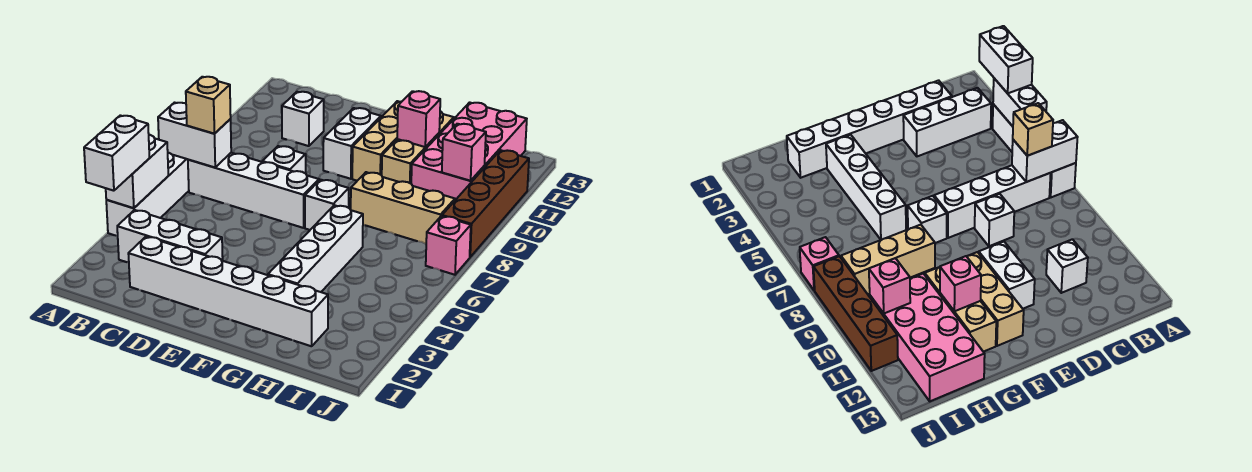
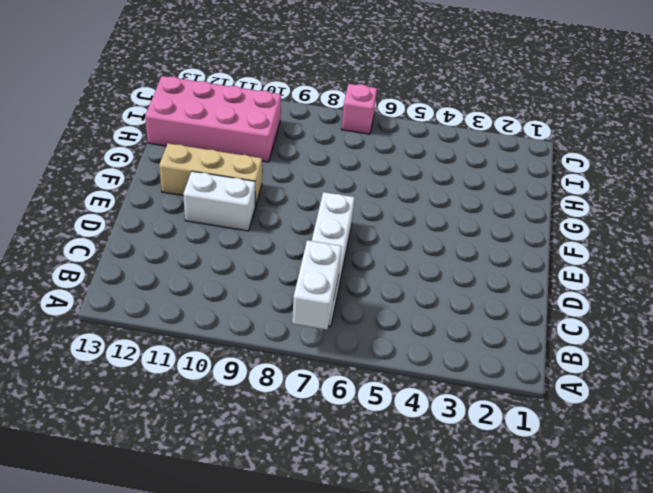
none -> white brick A4:A7 level 1
none -> white brick B3:D3 level 1
none -> white brick C2:H2 level 1

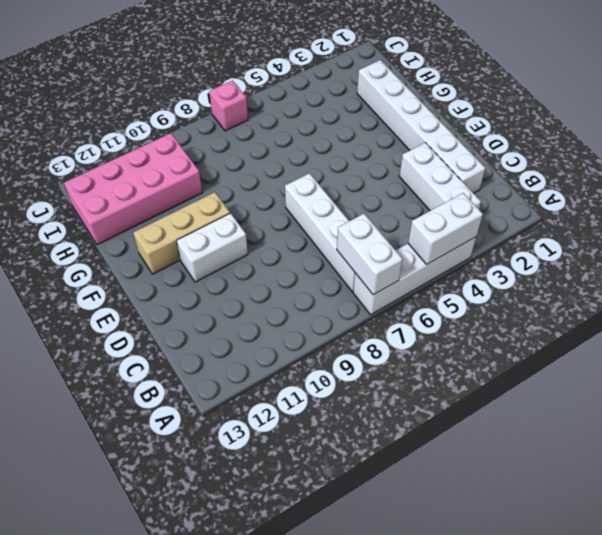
none -> white brick C11 level 1
none -> white brick D8 level 1
none -> white brick F7 level 1

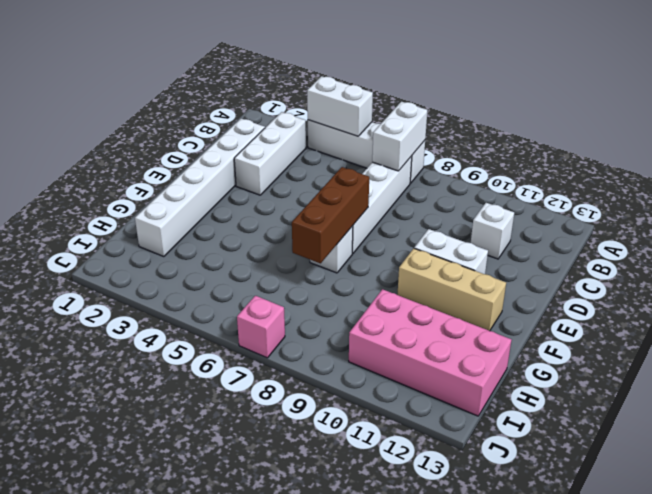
brown brick E7:G7 level 2 -> none
none -> white brick D8 level 1
none -> white brick G3:G6 level 1
none -> tan brick G8:I8 level 1

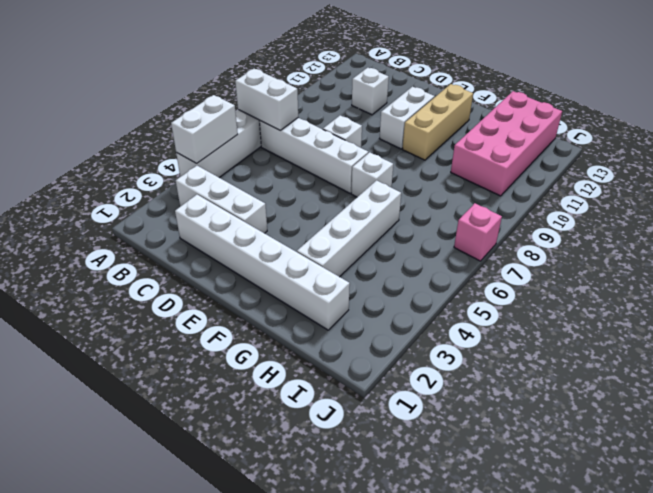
none -> tan brick G8:I8 level 1
none -> tan brick G10:G12 level 1
none -> brown brick J8:J11 level 1

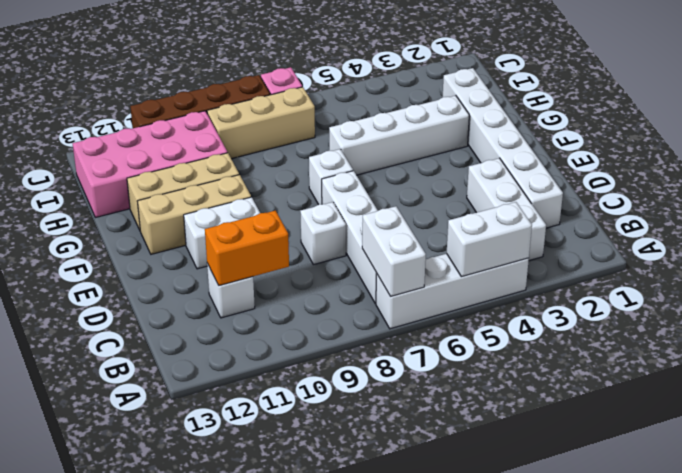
orange brick C10:C11 level 2 -> none
tan brick I7:I9 level 1 -> tan brick G8:I8 level 1
none -> pink brick G11 level 2
none -> pink brick I10 level 2
none -> white brick A3:A4 level 3

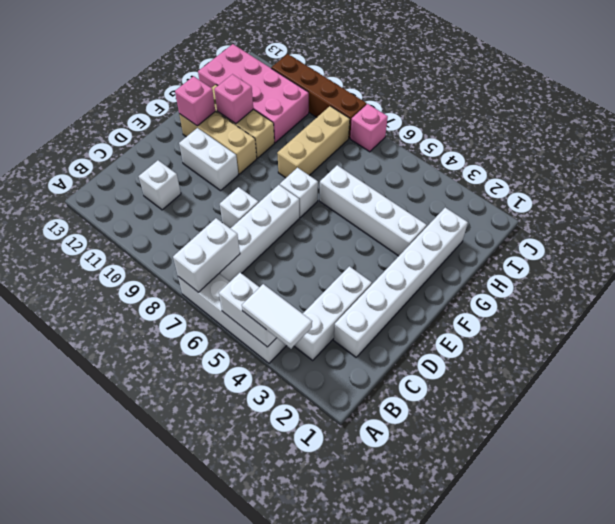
white tile A3:A4 level 3 -> white brick A3:A4 level 3
pink brick F12 level 2 -> pink brick I10 level 2
none -> tan brick B7 level 3

